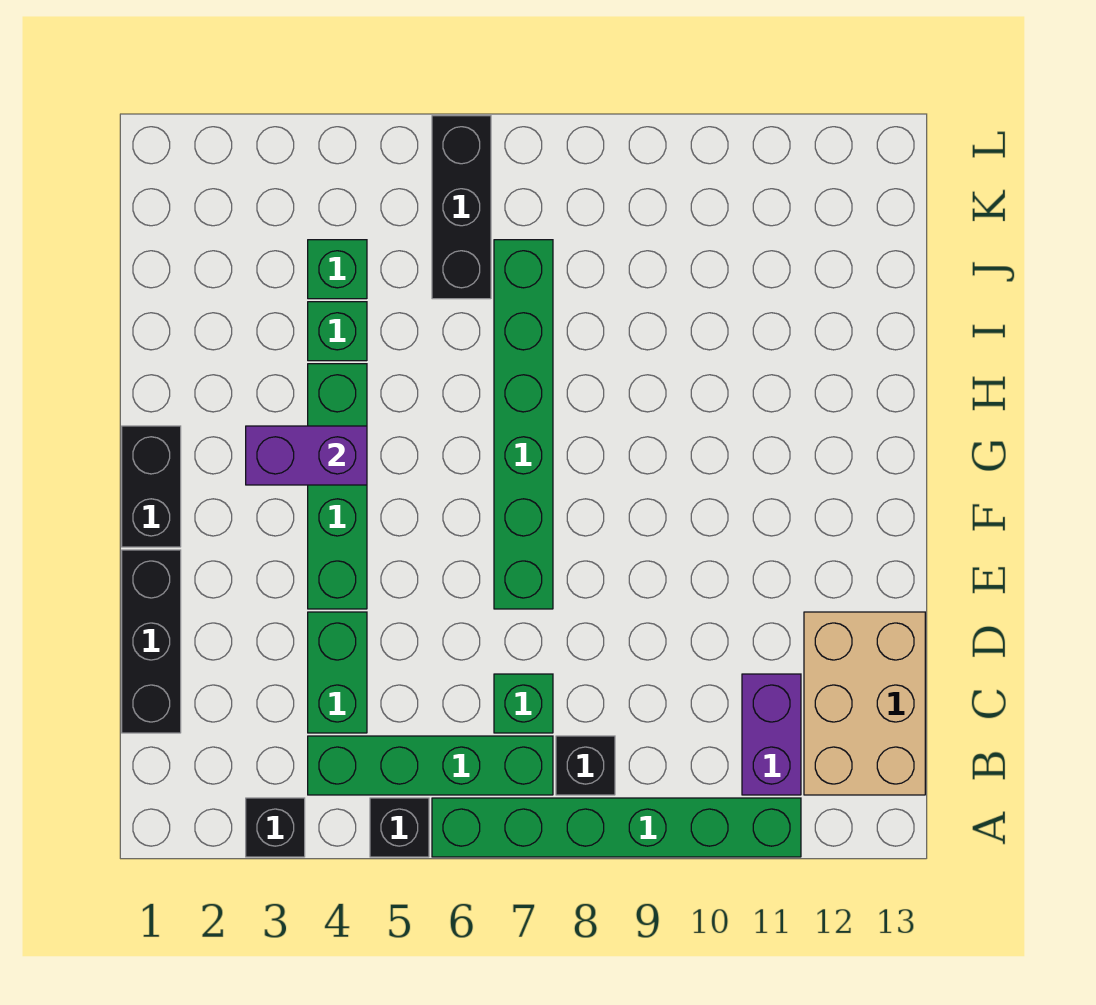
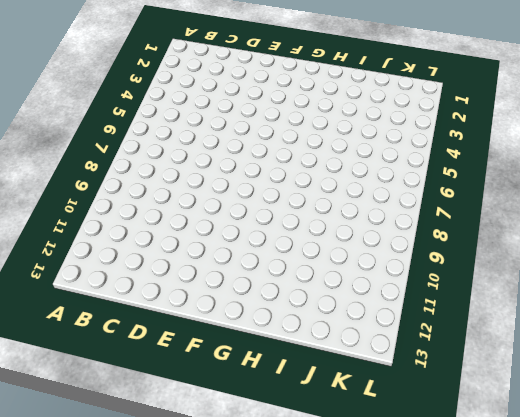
none -> black brick A3 level 1
none -> black brick A5 level 1
none -> green brick A6:A11 level 1

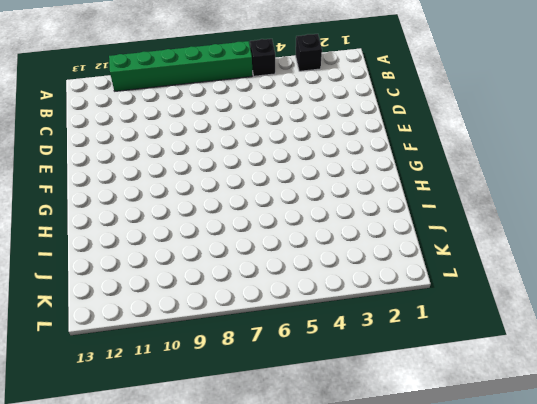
none -> green brick B4:B7 level 1
none -> black brick B8 level 1
none -> purple brick B11:C11 level 1

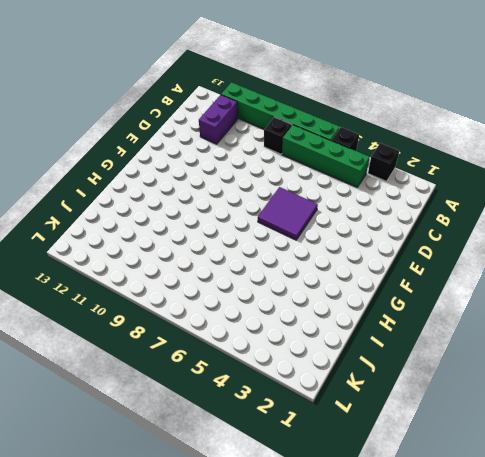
purple tile E5:F6 level 1 -> none
none -> tan brick B12:D13 level 1
none -> black brick C1:E1 level 1
none -> green brick C4:D4 level 1

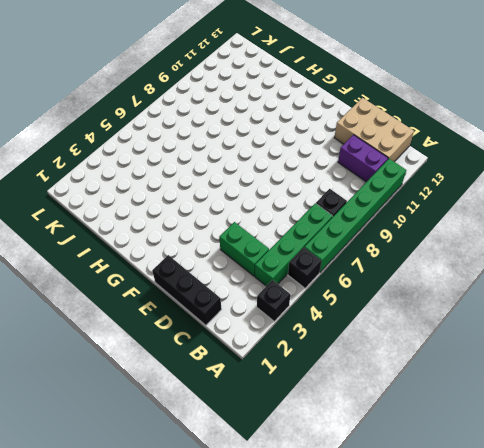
none -> green brick C7 level 1
none -> green brick E4:H4 level 1
none -> green brick E7:J7 level 1

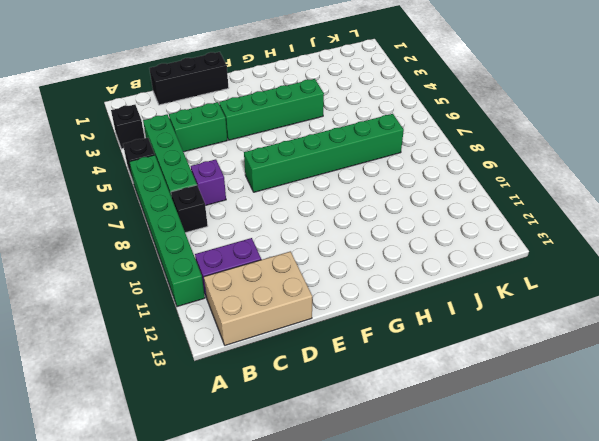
purple brick C7 level 1 -> green brick C7 level 1
none -> black brick F1:G1 level 1
none -> green brick I4 level 1
none -> green brick J4 level 1

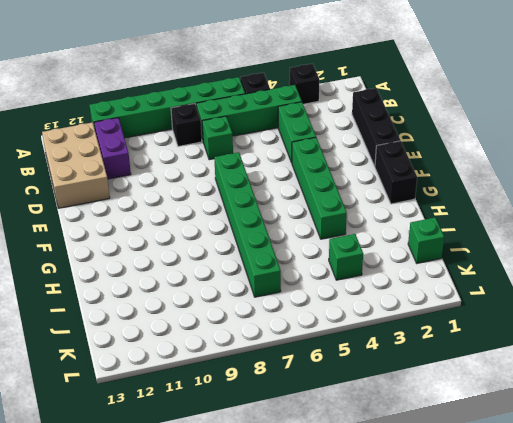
green brick J1 level 1 -> green brick I4 level 1
none -> black brick J6:L6 level 1
none -> purple brick G3:G4 level 2

